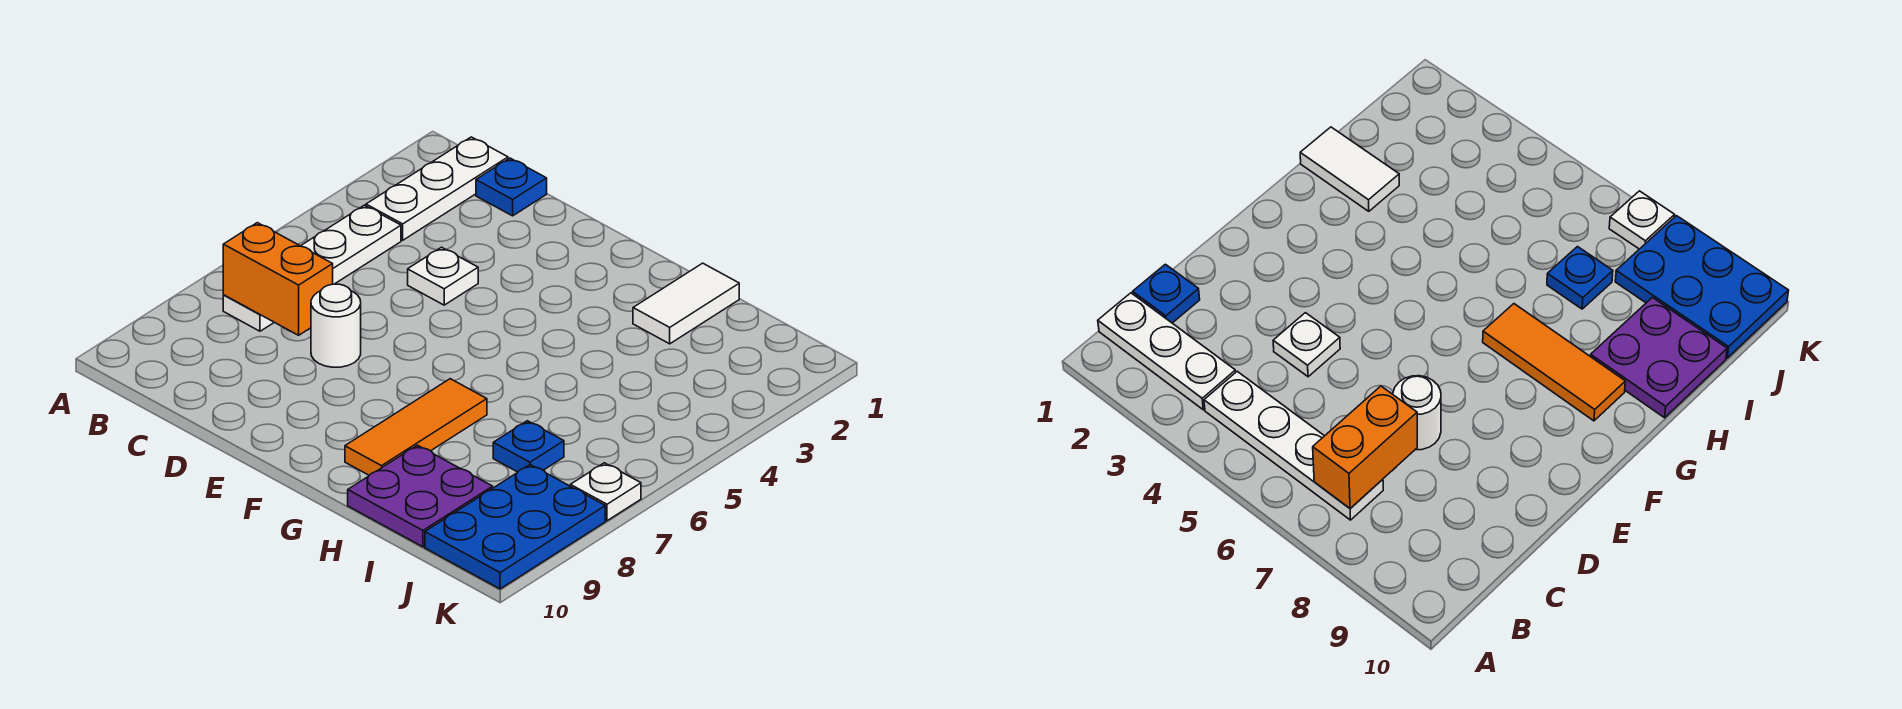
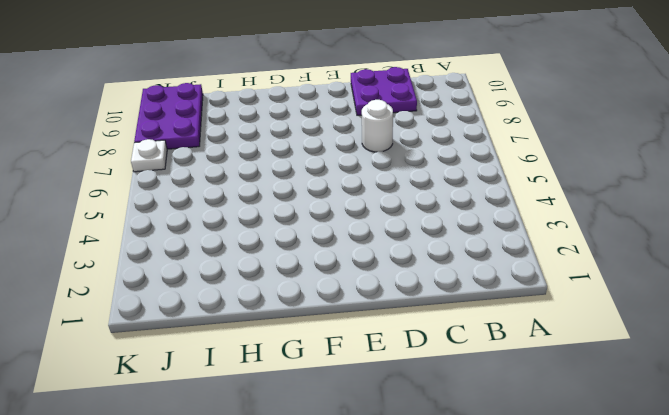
purple plate C9:D10 level 1 -> purple plate H9:I10 level 1
purple plate J8:K10 level 1 -> blue plate J8:K10 level 1
none -> white plate B1:B3 level 1
none -> white plate B4:B7 level 1
none -> blue plate C1 level 1

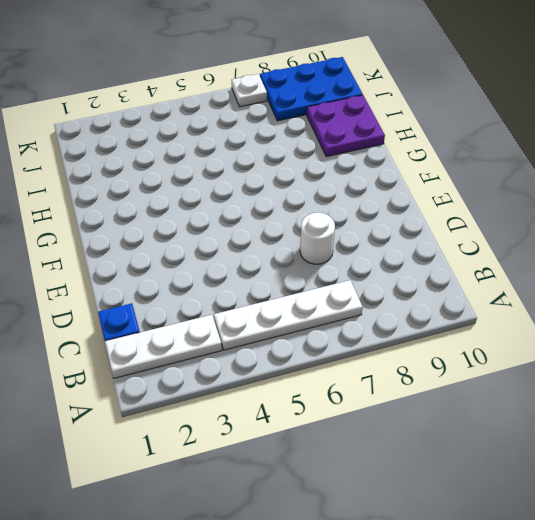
none -> white plate D4 level 1
none -> orange tile G7:G9 level 1
none -> white tile H1:H2 level 1

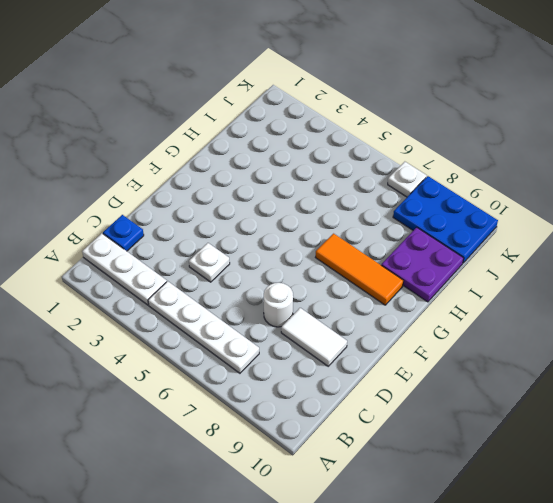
white tile D8:D9 level 1 -> white tile H1:H2 level 1
none -> blue plate I7 level 1
none -> orange brick B7:C7 level 2

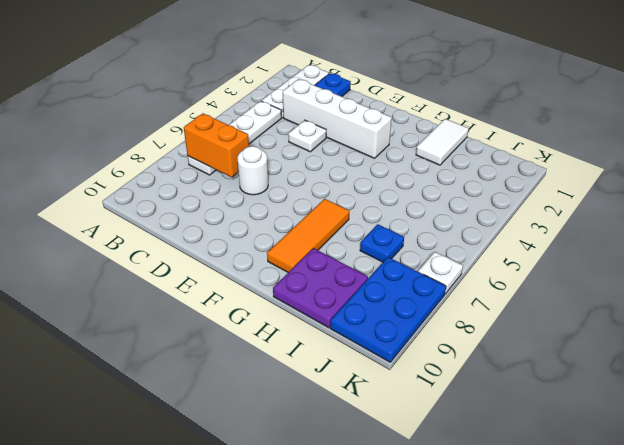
white brick C3:F3 level 1 -> none

